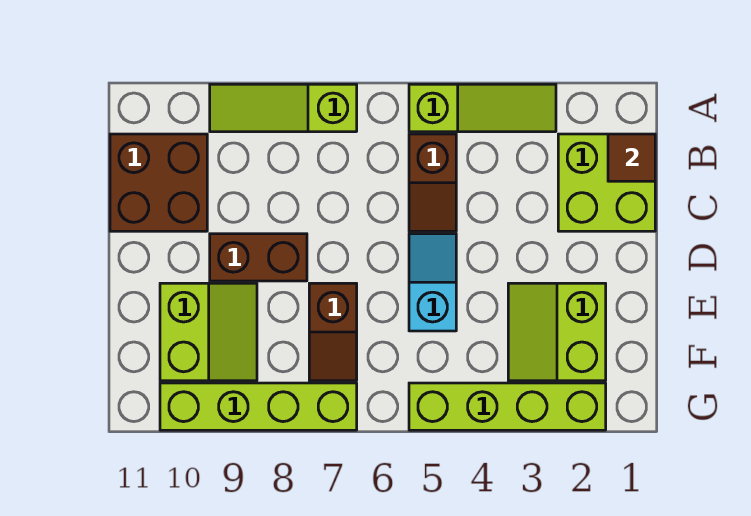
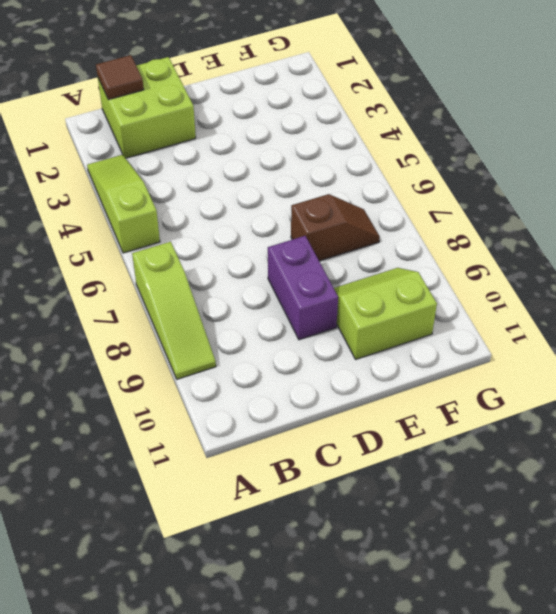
purple brick D8:D9 level 1 -> brown brick D8:D9 level 1
none -> brown slope B5:C5 level 1 top B
none -> brown brick B10:C11 level 1
none -> cyan slope D5:E5 level 1 top E

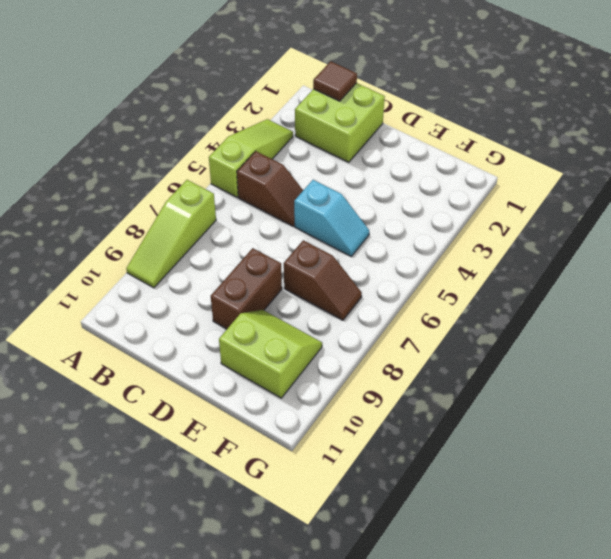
cyan slope D5:E5 level 1 top D -> cyan slope D5:E5 level 1 top E
none -> brown brick B10:C11 level 1
none -> lime slope E2:F3 level 1 top 2
none -> lime brick G2:G5 level 1

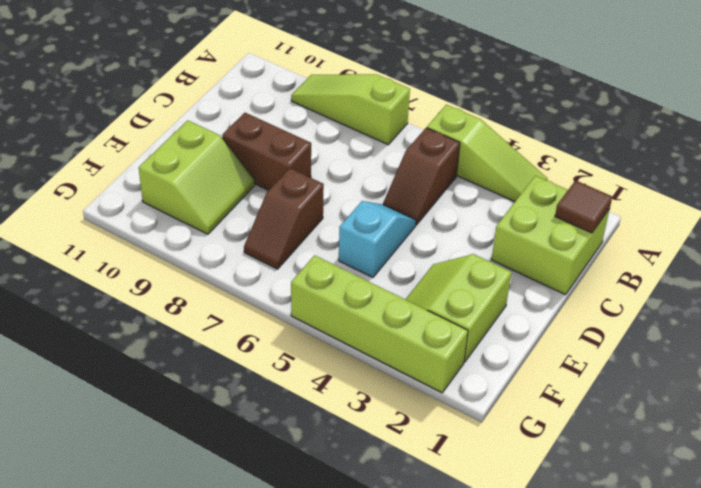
none -> brown brick B10:C11 level 1
none -> lime brick G7:G10 level 1

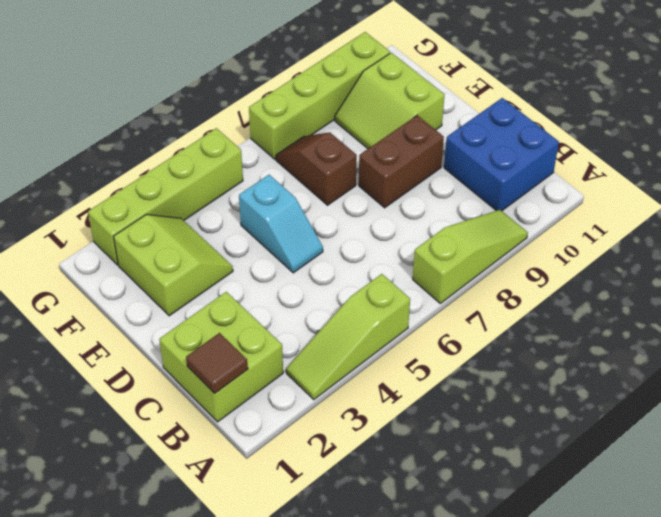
blue brick B10:C11 level 1 -> brown brick B10:C11 level 1
none -> brown slope B5:C5 level 1 top B

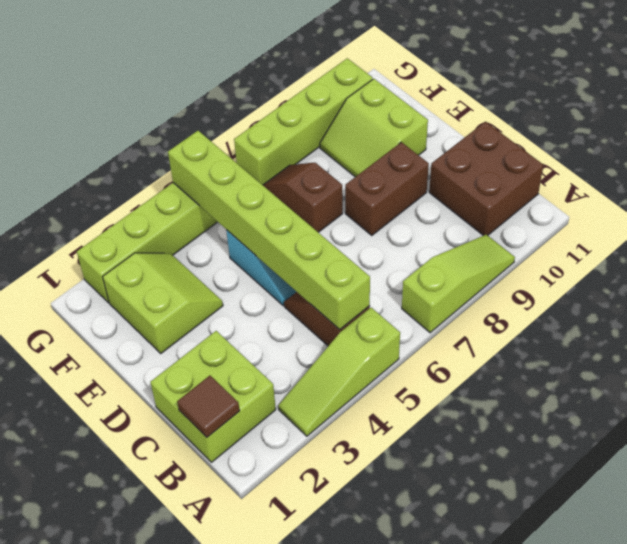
lime brick B5:G5 level 2 -> none

